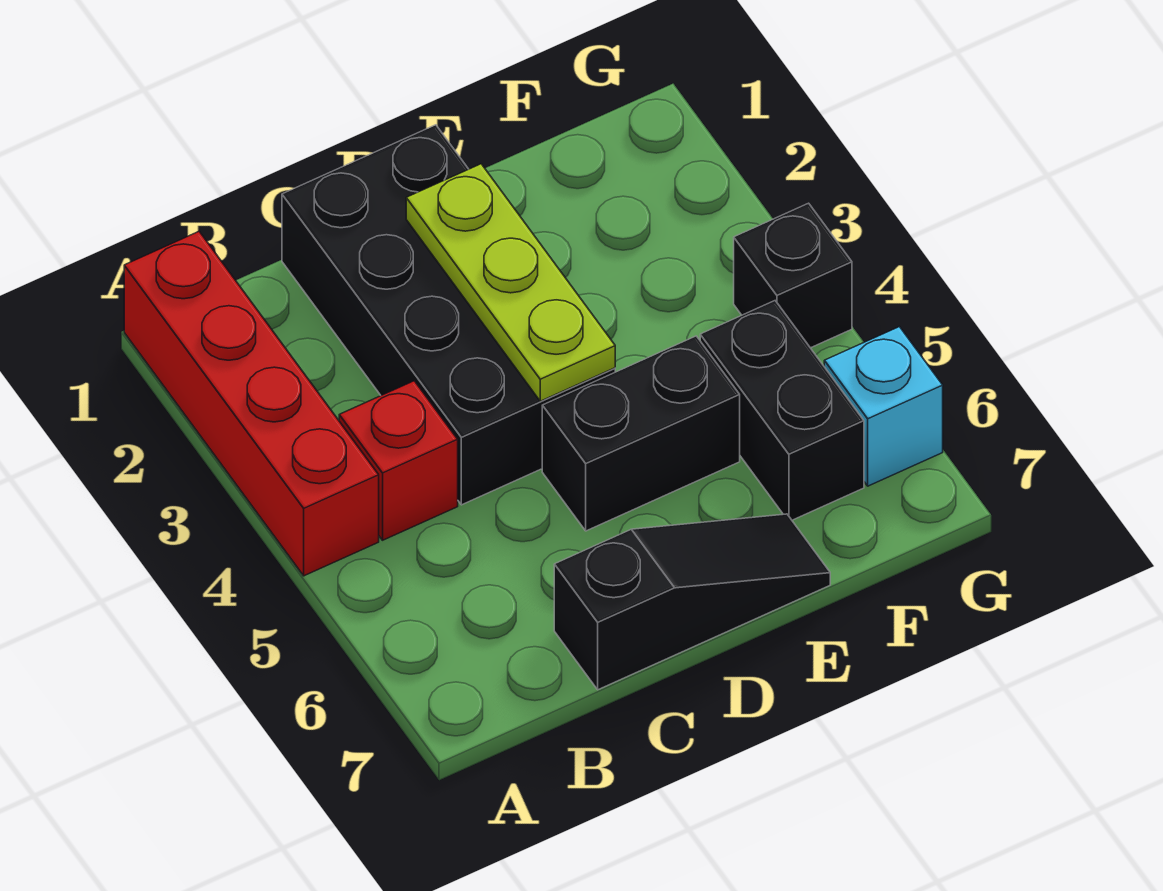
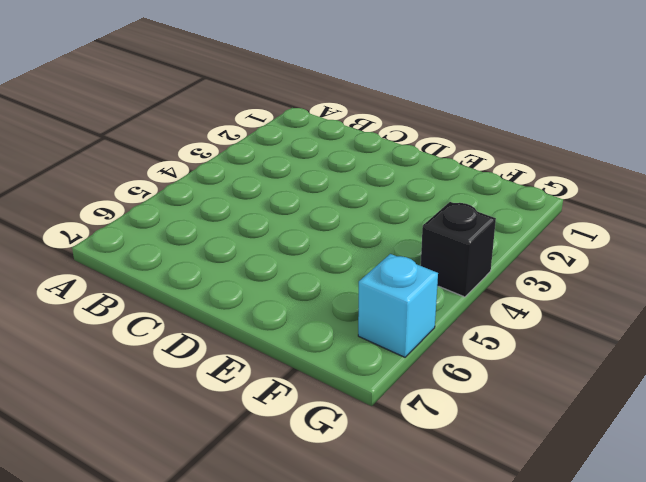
none -> red brick A1:A4 level 1
none -> red brick B4 level 1

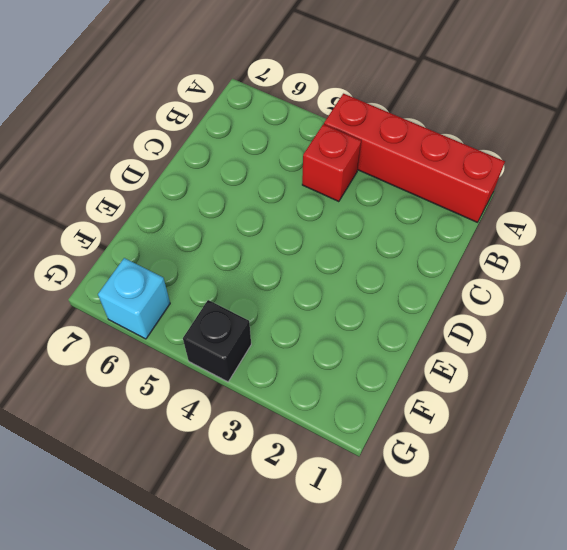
none -> black brick C1:D4 level 1
none -> black slope C7:E7 level 1 top C

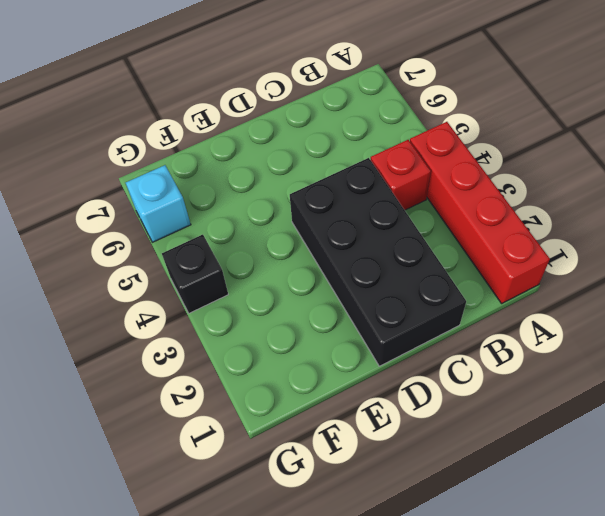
none -> black slope C7:E7 level 1 top C
none -> black brick D5:E5 level 1

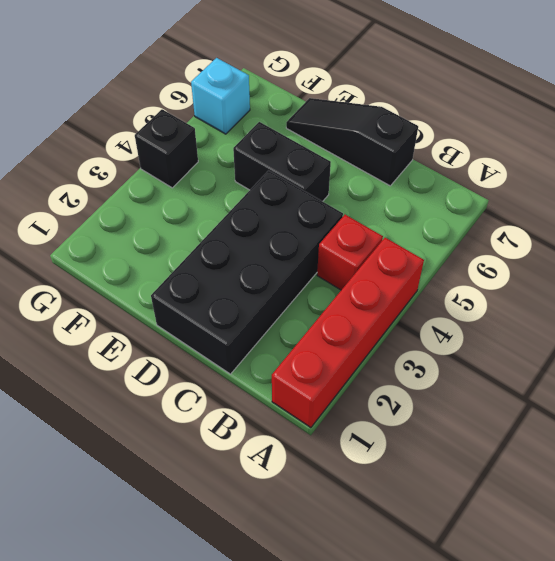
none -> black brick F5:F6 level 1
none -> lime plate D2:D4 level 2

